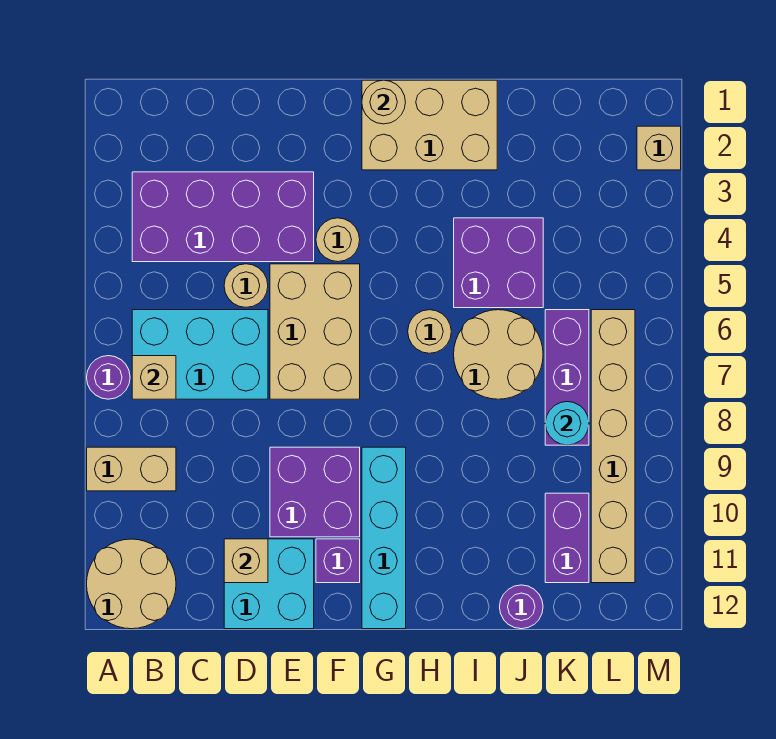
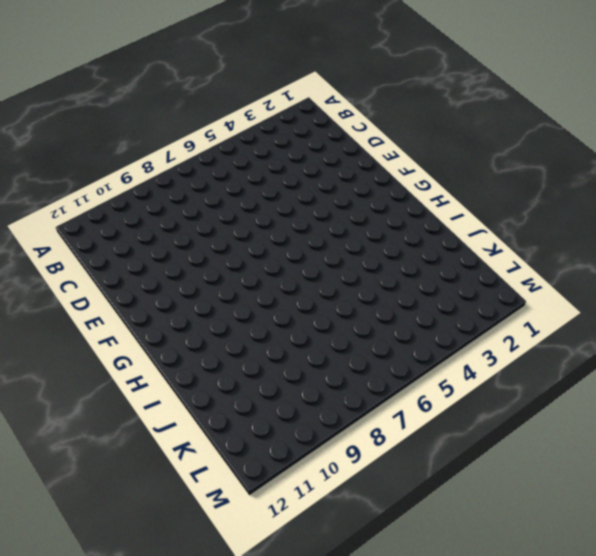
none -> purple round brick A7 level 1
none -> tan brick A9:B9 level 1
none -> tan round brick A11:B12 level 1

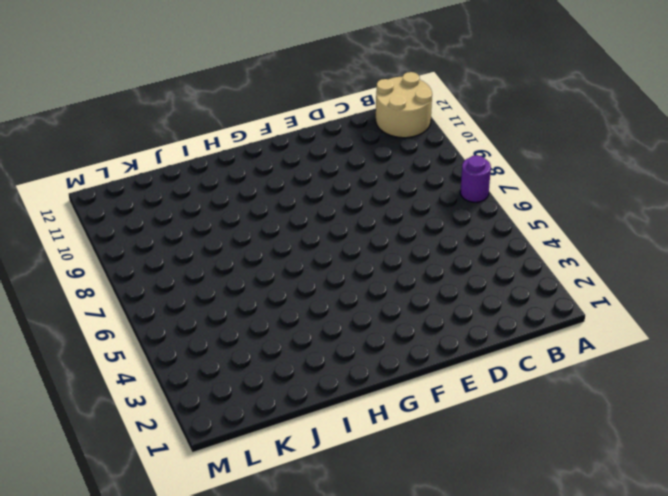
none -> tan brick A9:B9 level 1
none -> purple brick B3:E4 level 1
none -> cyan brick B6:D7 level 1

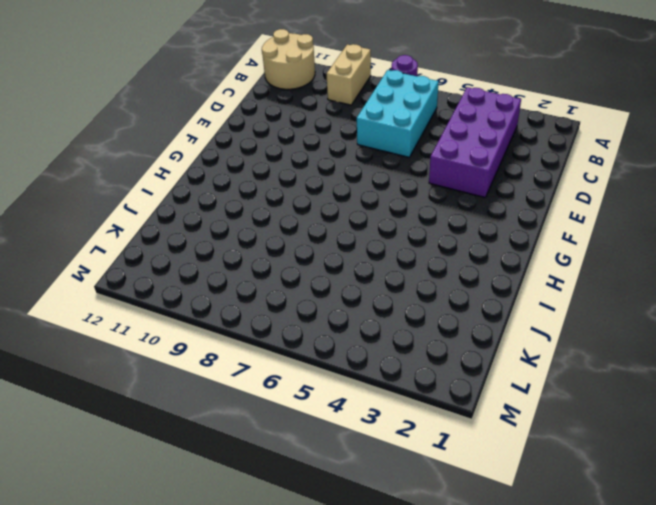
none -> tan round brick D5 level 1
none -> cyan brick D11:E12 level 1
none -> tan brick E5:F7 level 1

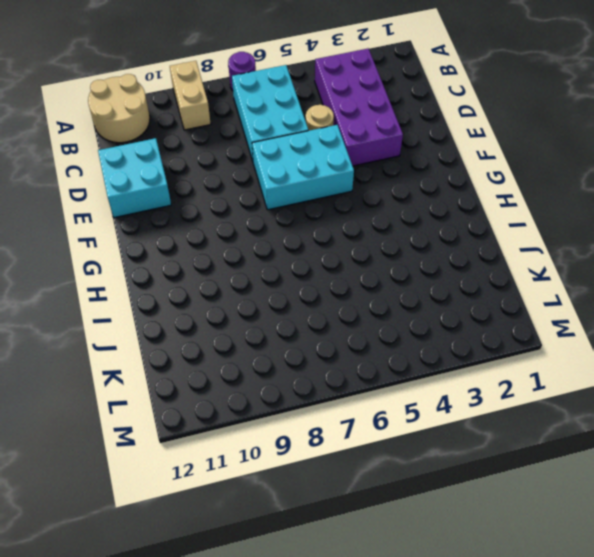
cyan brick E5:F7 level 1 -> tan brick E5:F7 level 1
none -> purple brick E9:F10 level 1
none -> tan round brick F4 level 1
none -> purple brick F11 level 1

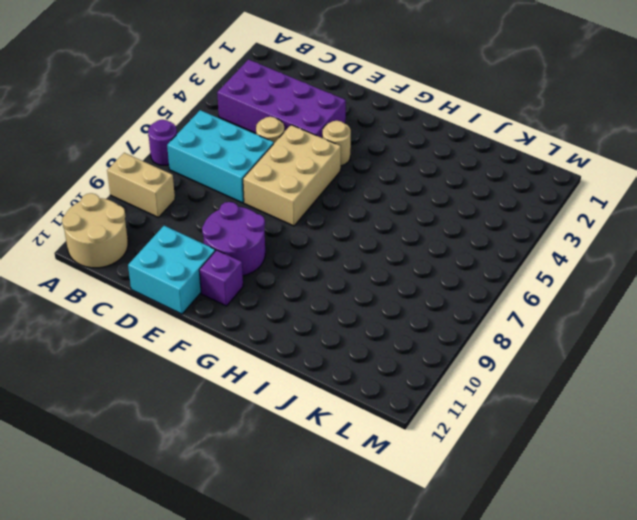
purple round brick E9:F10 level 1 -> purple brick E9:F10 level 1
none -> tan brick G1:I2 level 1
none -> cyan brick G9:G12 level 1
none -> tan round brick H6 level 1

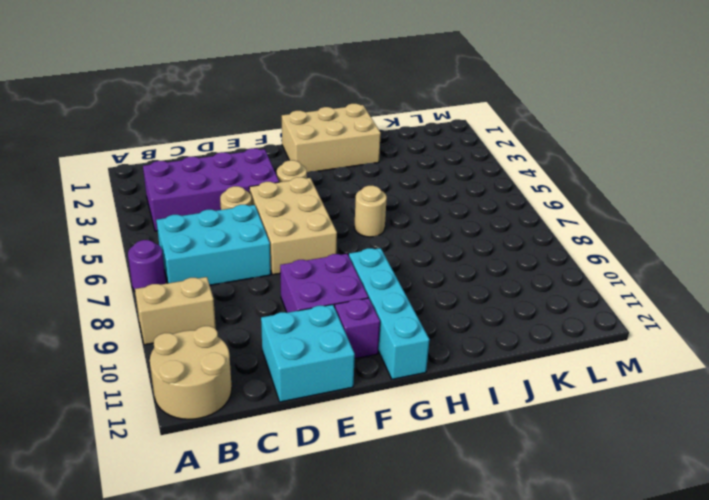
none -> purple brick I4:J5 level 1
none -> tan round brick I6:J7 level 1
none -> purple round brick J12 level 1

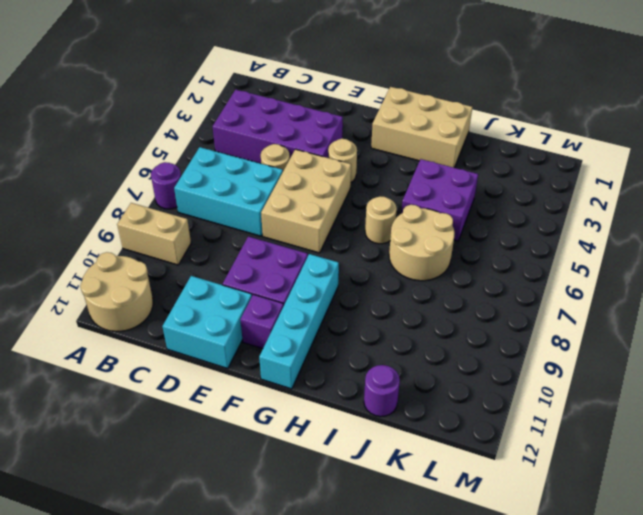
none -> purple brick K6:K8 level 1
none -> purple brick K10:K11 level 1
none -> tan brick L6:L11 level 1

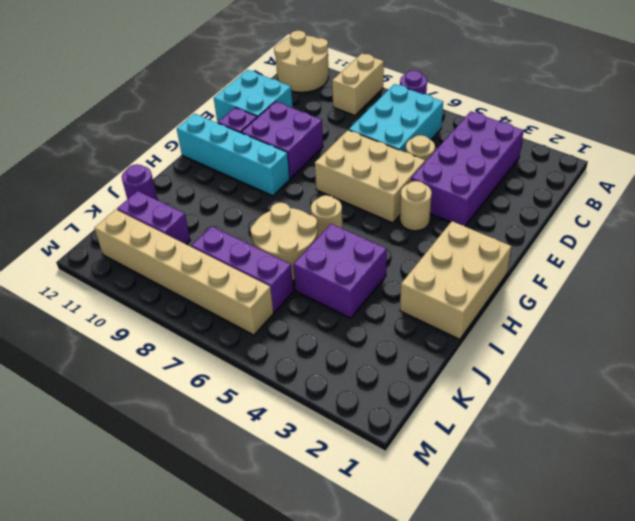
none -> tan brick M2 level 1
none -> tan brick B7 level 2
none -> tan brick D11 level 2

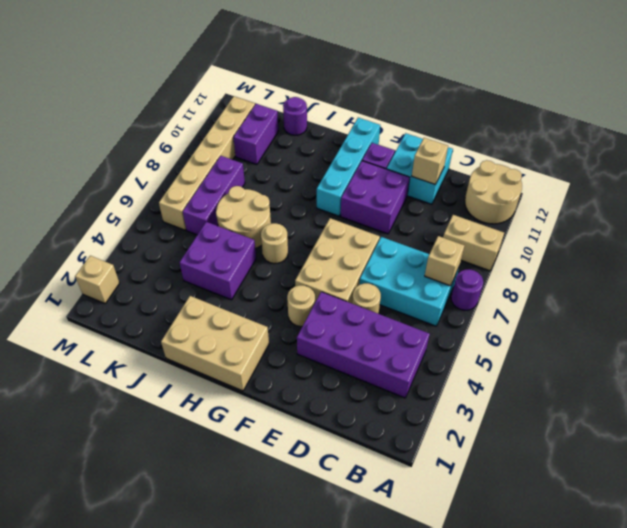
none -> tan round brick G1 level 2
none -> cyan round brick K8 level 2

